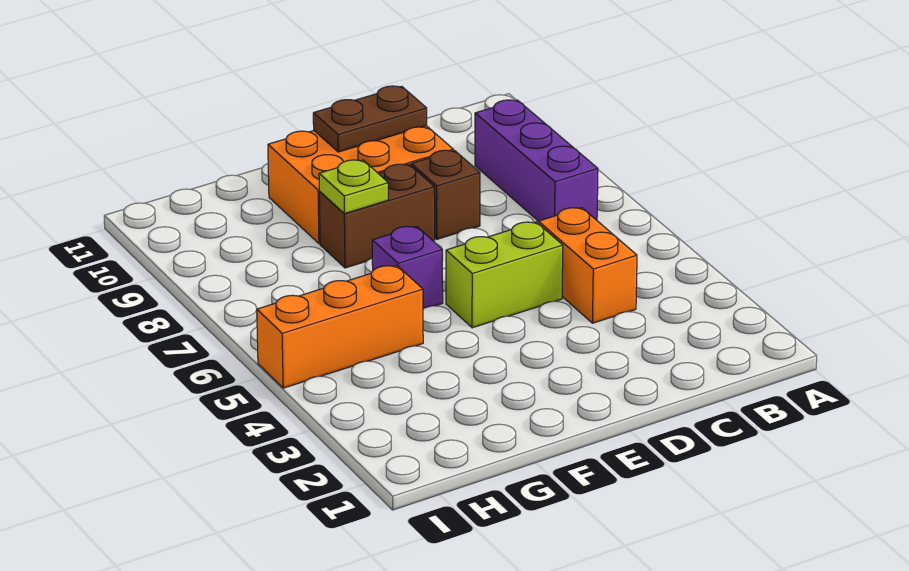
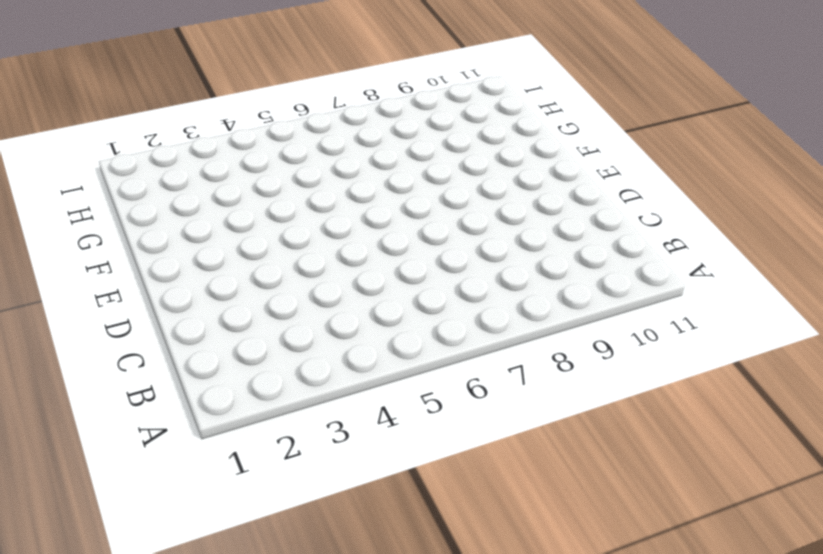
none -> purple brick B7:B9 level 1
none -> orange brick C4:C5 level 1

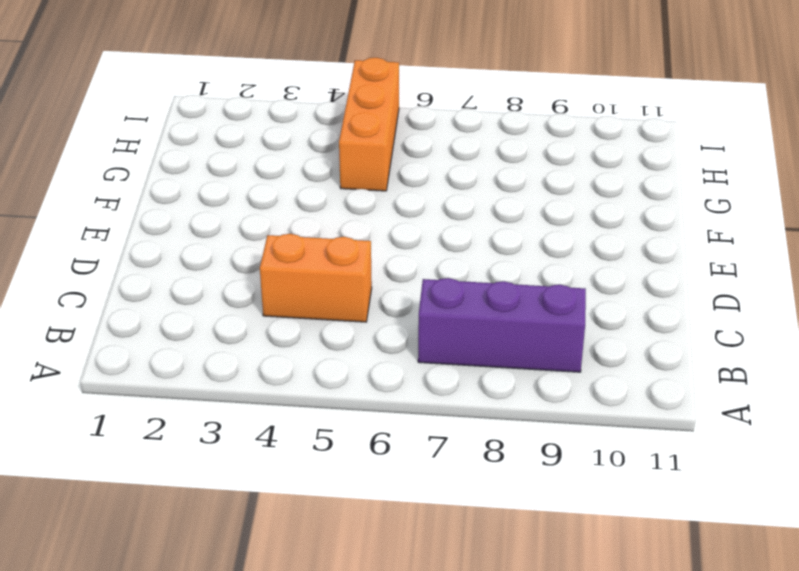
none -> lime brick D5:E5 level 1
none -> brown brick D8 level 1

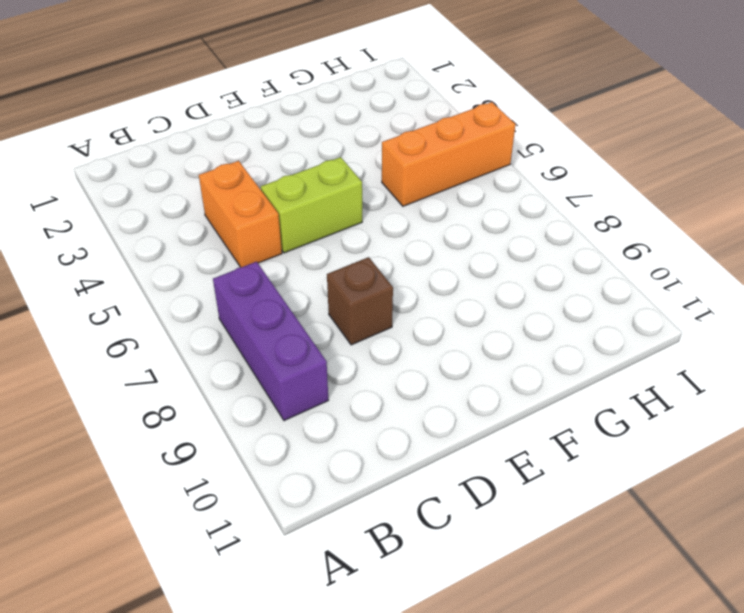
none -> orange brick D9:F10 level 1
none -> brown brick E8:F8 level 1

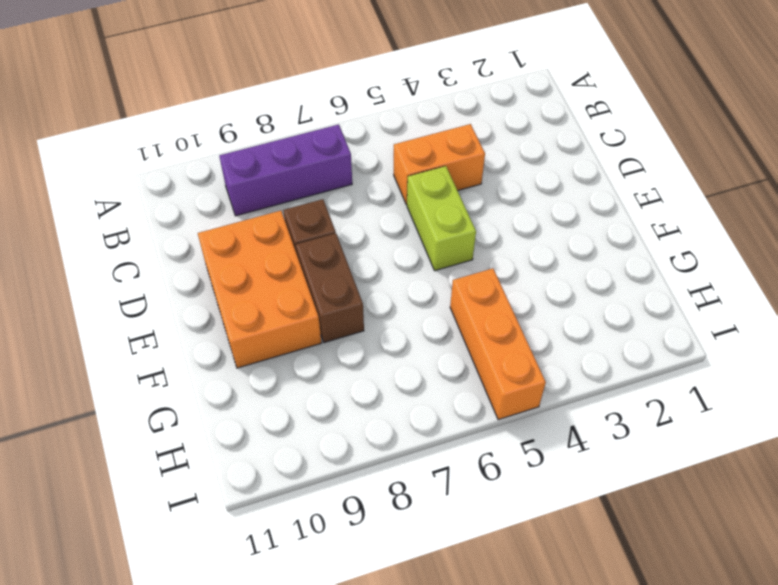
none -> purple brick F6 level 1
none -> brown plate D10:E10 level 2

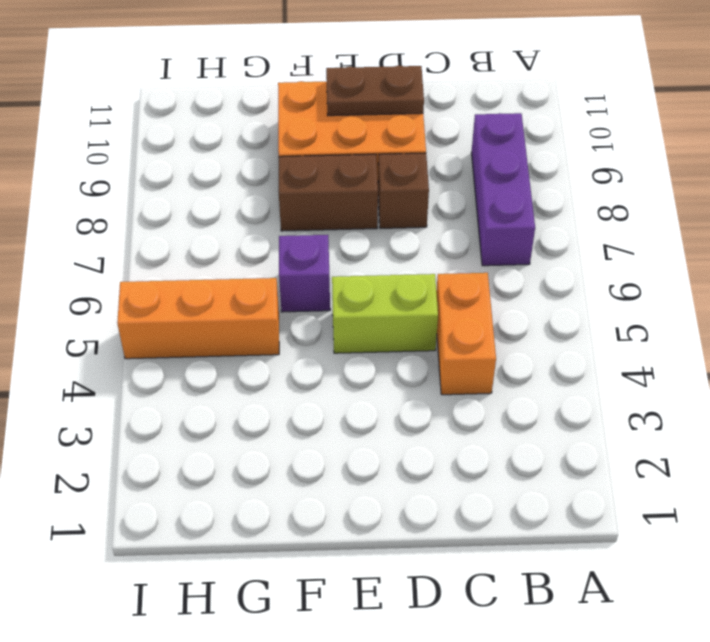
none -> lime plate F8 level 2

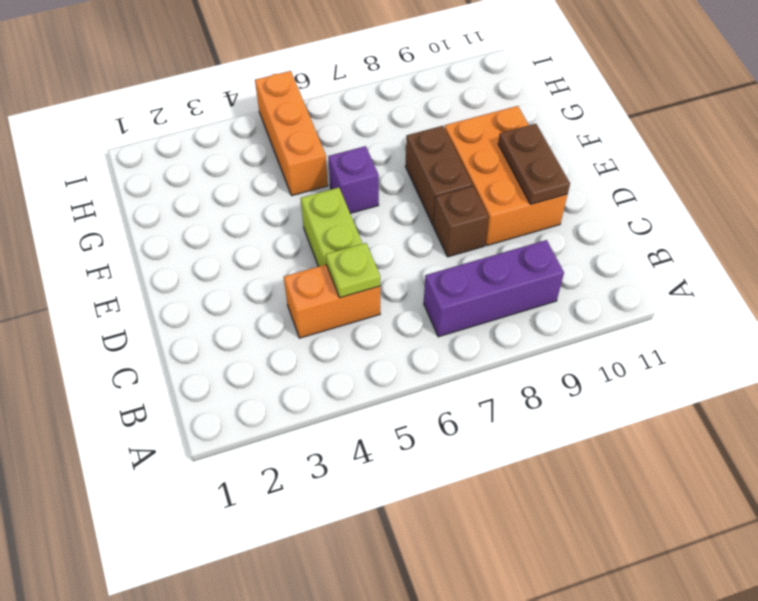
lime plate C5 level 2 -> lime plate F8 level 2

